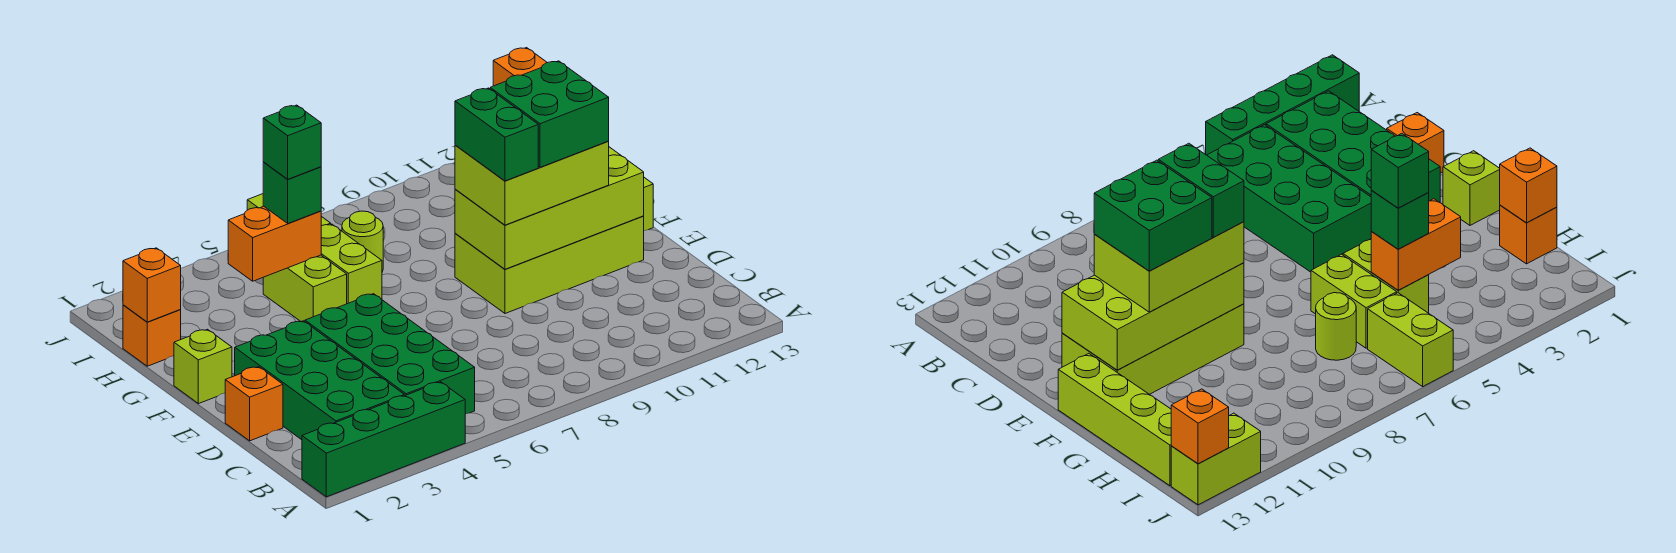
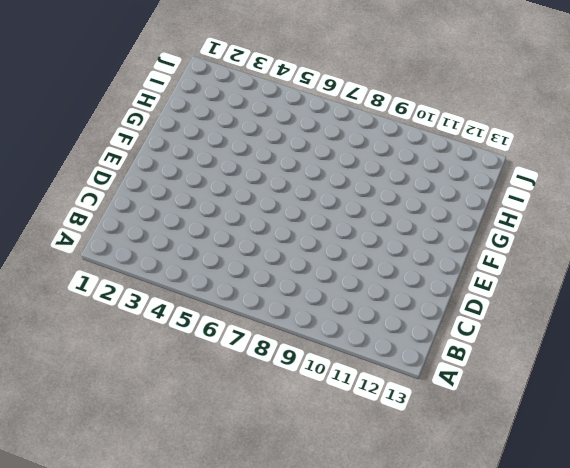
none -> green brick A1:A4 level 1
none -> green brick B2:E3 level 1
none -> green brick B4:E5 level 1

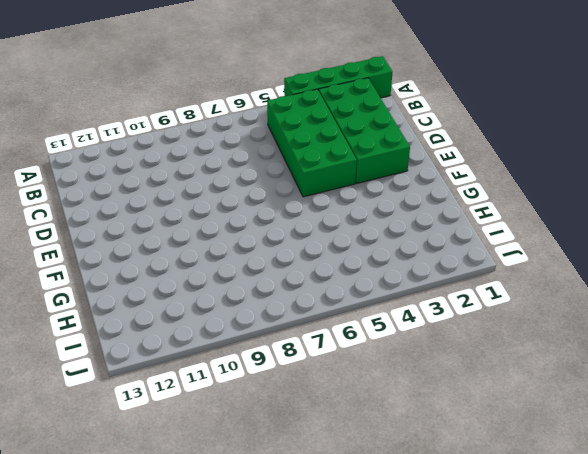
none -> orange brick D1 level 1
none -> lime brick E9:F12 level 1
none -> lime brick F1 level 1

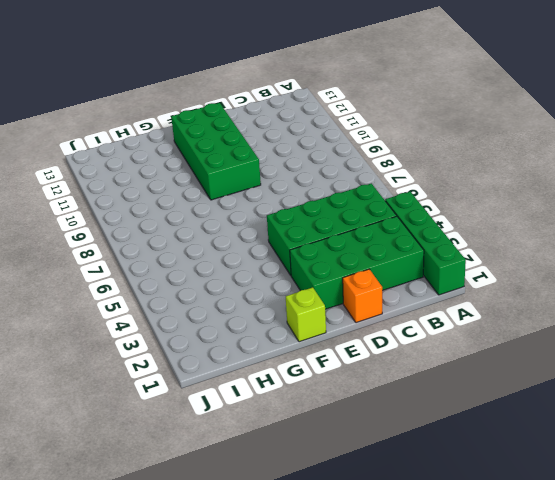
green brick E9:F12 level 1 -> lime brick E9:F12 level 1
none -> lime brick F13:I13 level 1
none -> lime brick G5:H5 level 1
none -> lime brick G6:H6 level 1

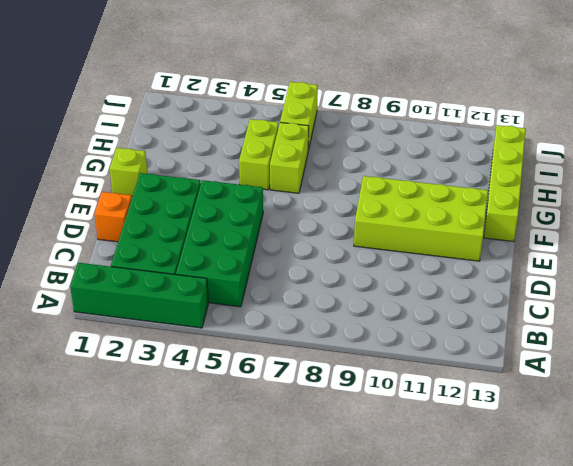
none -> orange brick H1 level 1
none -> lime round brick H7 level 1
none -> lime brick J12:J13 level 1

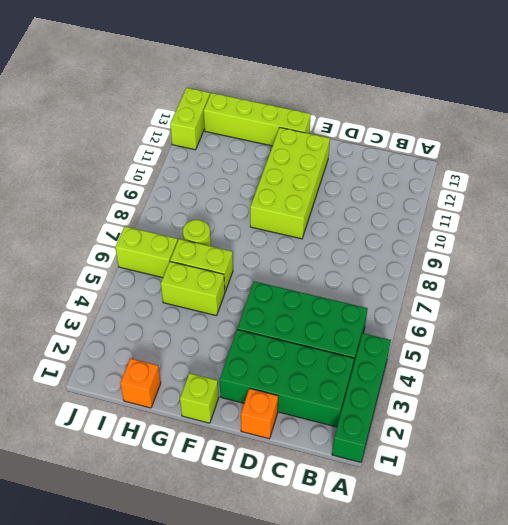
none -> lime brick E9:F12 level 2
none -> orange brick H1 level 2
none -> orange brick H4:H5 level 2

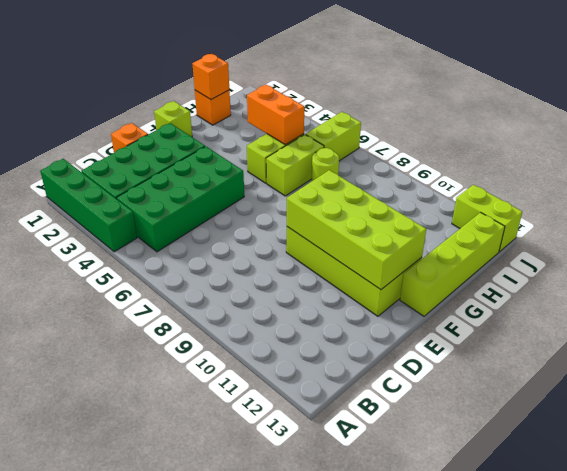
none -> orange brick J13 level 2
none -> lime brick E9:F11 level 3
none -> green brick H5 level 3

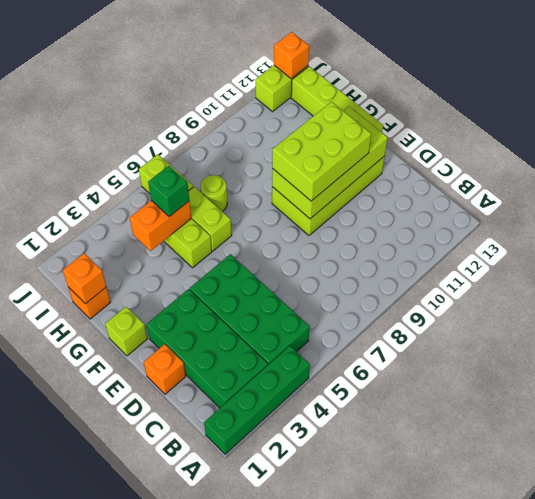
none -> green brick E9:F9 level 4
none -> green brick E10:F11 level 4
none -> green brick H5 level 4

